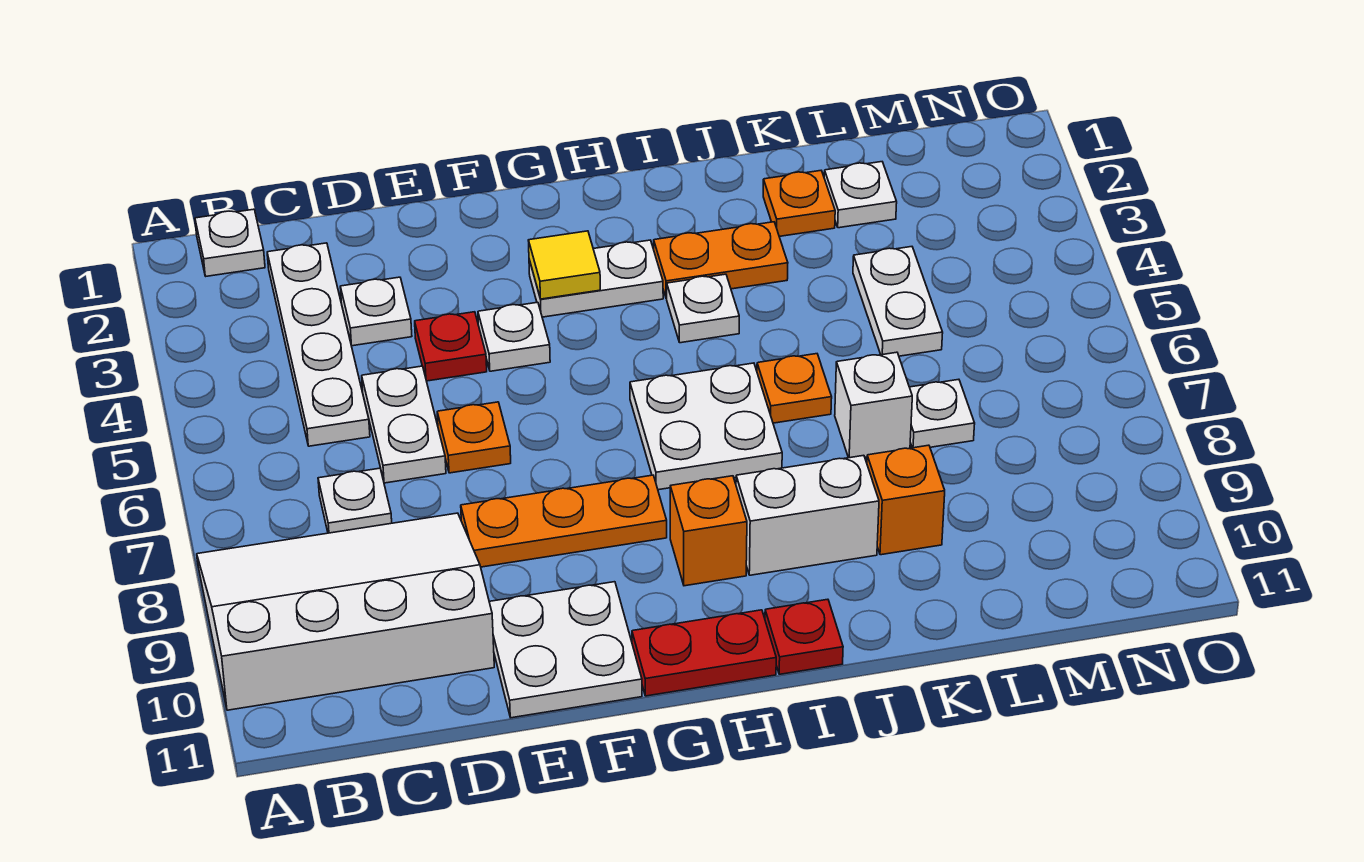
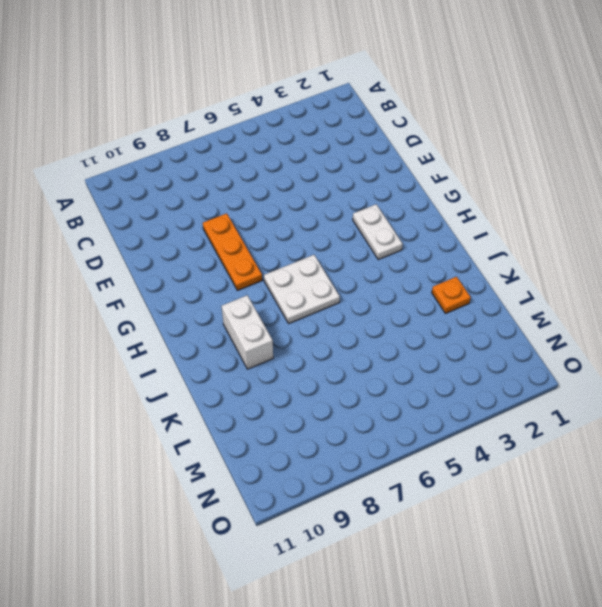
none -> white slope A8:D10 level 1 top 10
none -> white plate B1 level 1
none -> white plate C2:C5 level 1

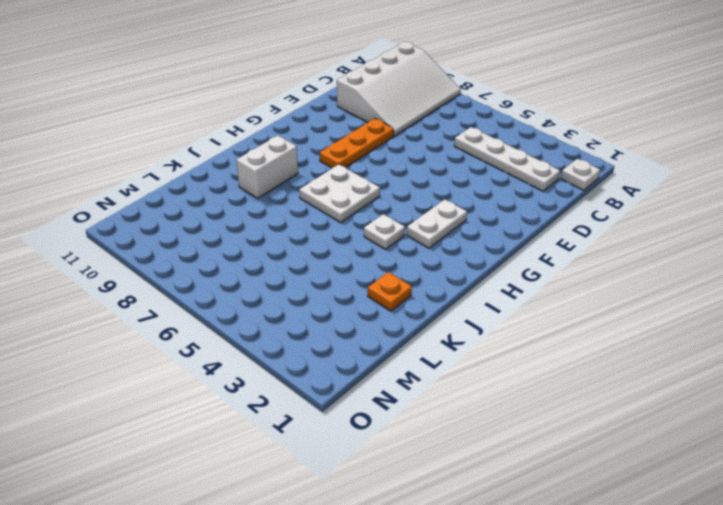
none -> white plate C7 level 1
none -> white plate D3 level 1
none -> white plate D5:D6 level 1

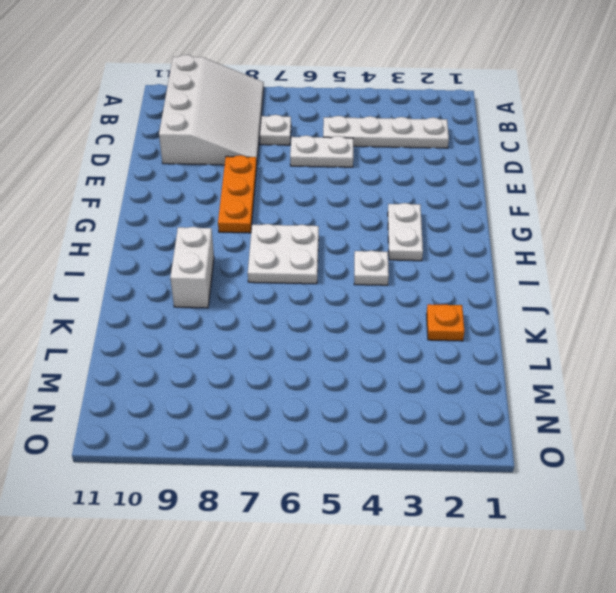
none -> white plate B1 level 1
none -> white plate D3 level 1
none -> red plate E4 level 1

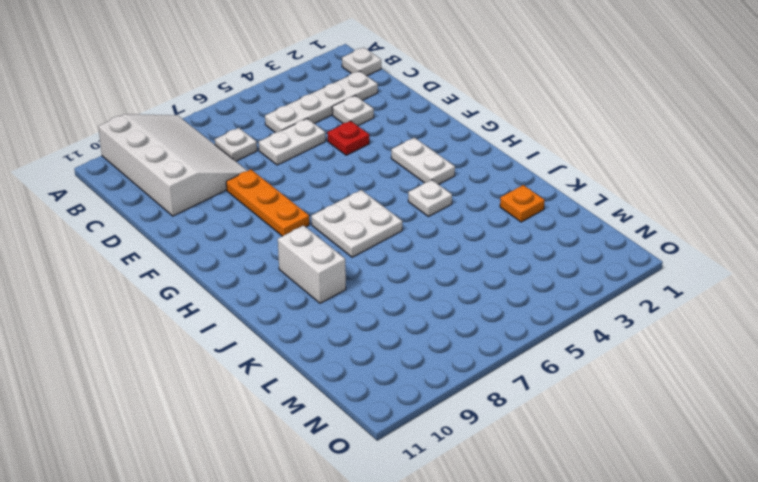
none -> orange plate E6 level 1
none -> white plate E10:F11 level 1
none -> white plate F4 level 1

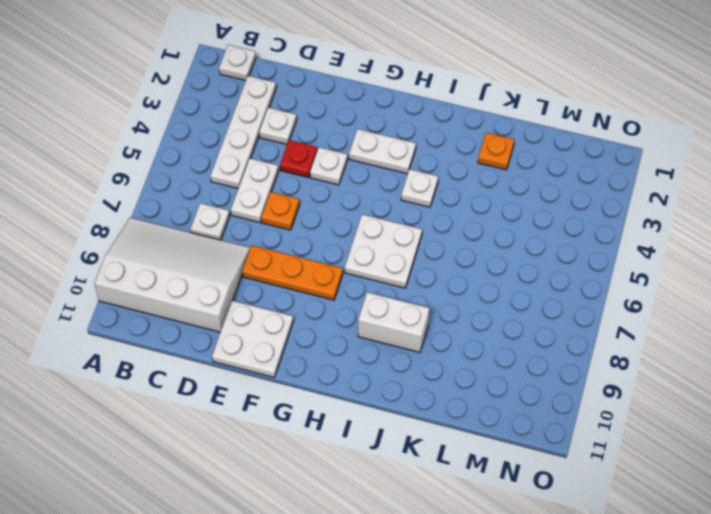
none -> red plate G11:H11 level 1
none -> orange brick H9 level 1
none -> orange plate I3:J3 level 1

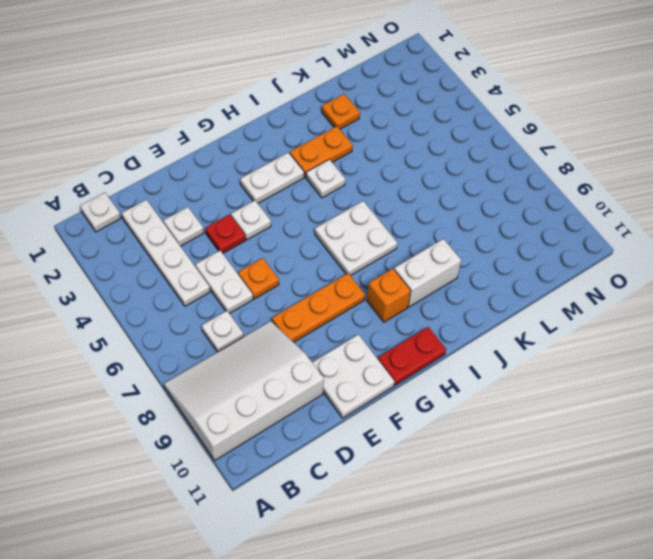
none -> red plate I11 level 1
none -> orange plate J6 level 1
none -> white brick K7 level 1

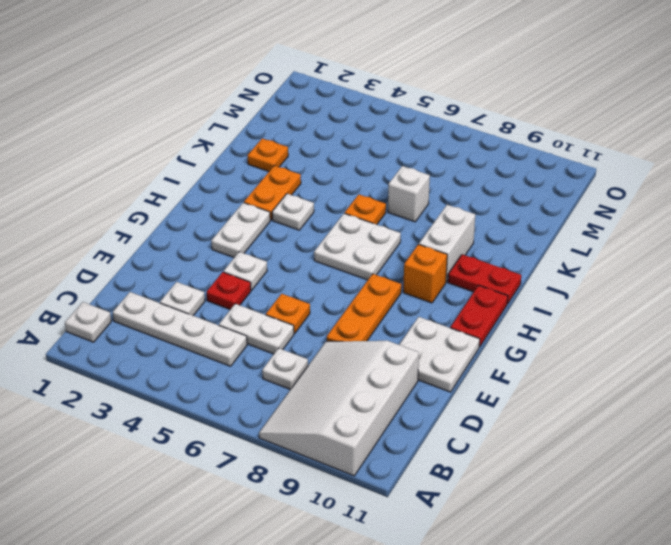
red plate I10:I11 level 1 -> red plate I11 level 1
none -> orange brick K9 level 1
none -> white plate L2 level 1
none -> white plate L4:L5 level 1

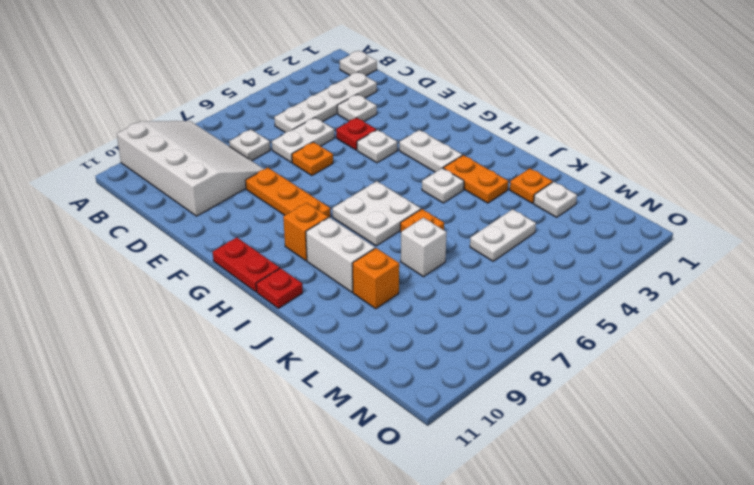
none -> white plate E10:F11 level 1
none -> white plate L7 level 1
none -> yellow tile G3 level 2

